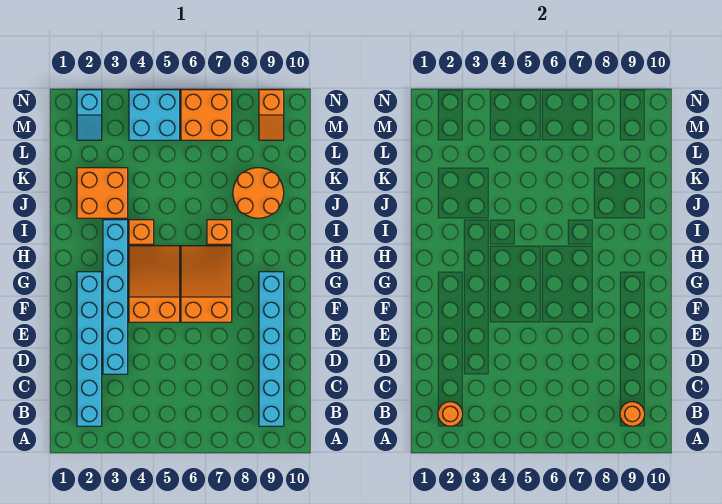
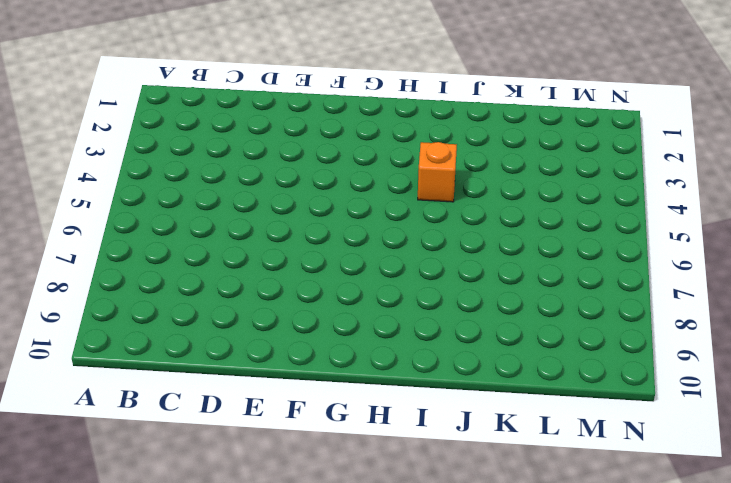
none -> cyan brick B2:G2 level 1
none -> cyan brick B9:G9 level 1
none -> cyan brick D3:I3 level 1

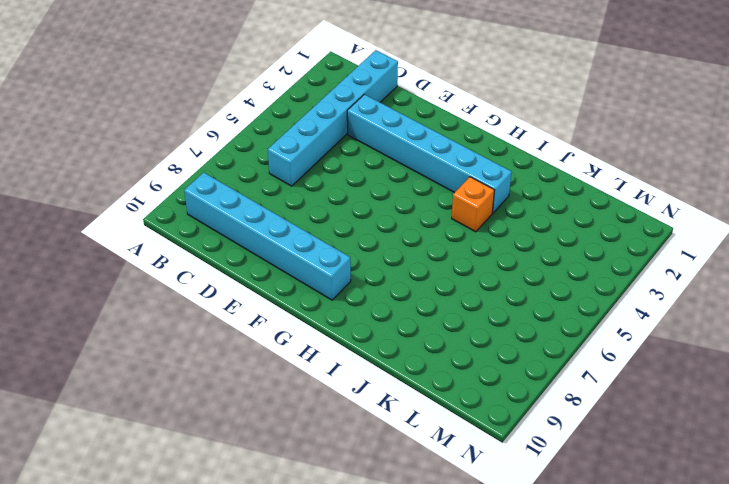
cyan brick C1:C6 level 1 -> cyan brick B2:G2 level 1
none -> orange slope F4:H5 level 1 top F
none -> orange slope F6:H7 level 1 top F
none -> orange brick I7 level 1

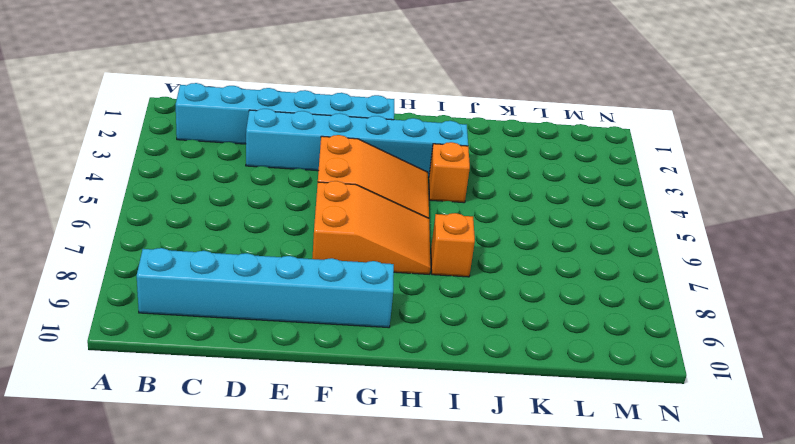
none -> orange brick J2:K3 level 1
none -> orange round brick J8:K9 level 1
none -> cyan slope M2:N2 level 1 top N

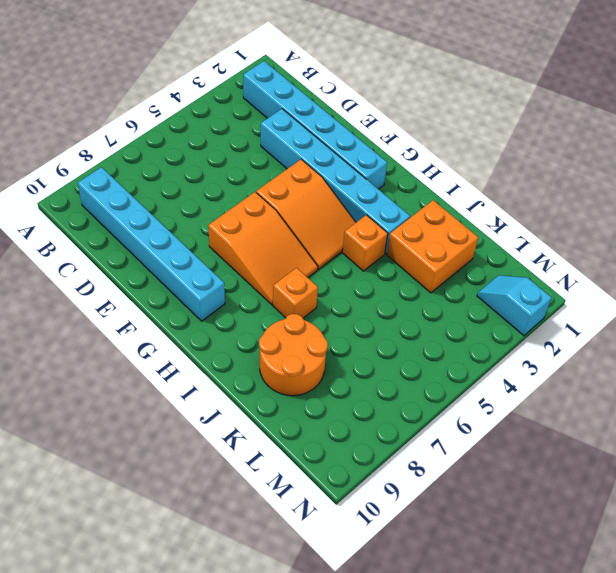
none -> cyan brick M4:N5 level 1
none -> orange brick M6:N7 level 1
none -> orange slope M9:N9 level 1 top N

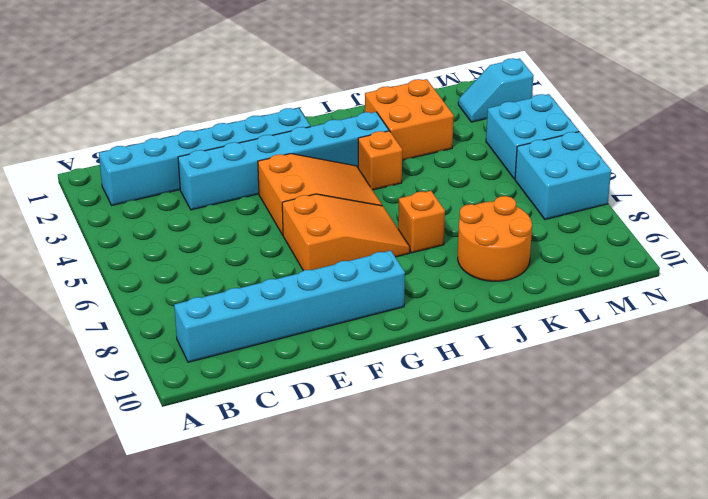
cyan brick M6:N7 level 1 -> orange brick M6:N7 level 1
none -> orange slope M9:N9 level 1 top N
none -> orange round brick B2 level 2
none -> orange round brick B9 level 2

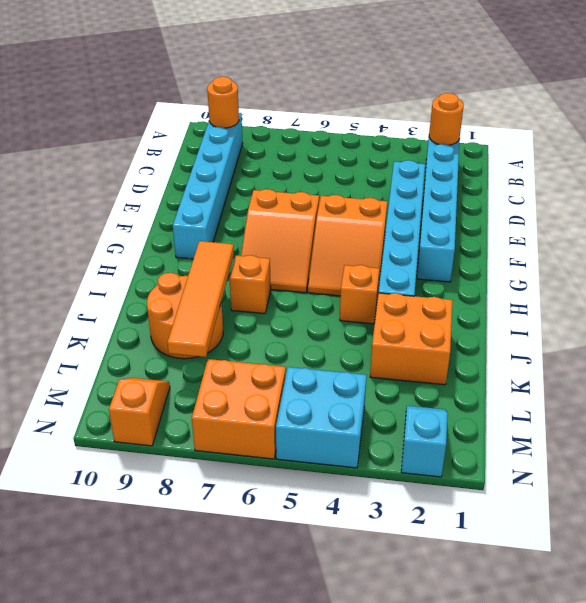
orange tile I8:L8 level 2 -> none

